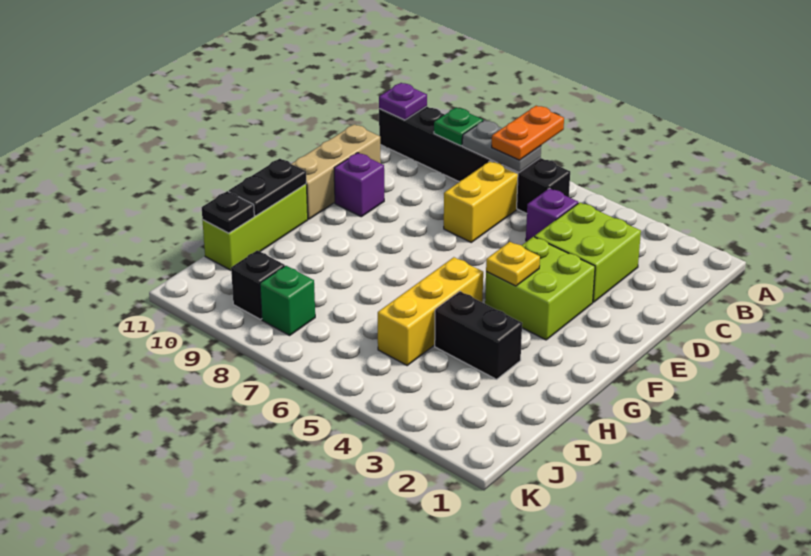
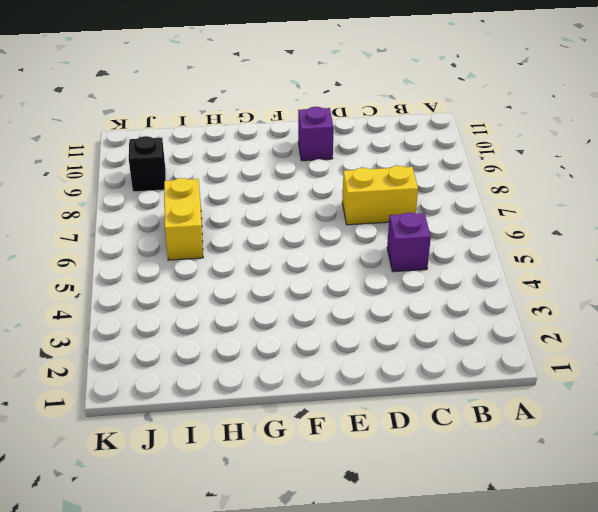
yellow brick I6:I7 level 1 -> none
none -> black brick B6:B11 level 1
none -> lime brick C3:D4 level 1
none -> tan brick D11:F11 level 1

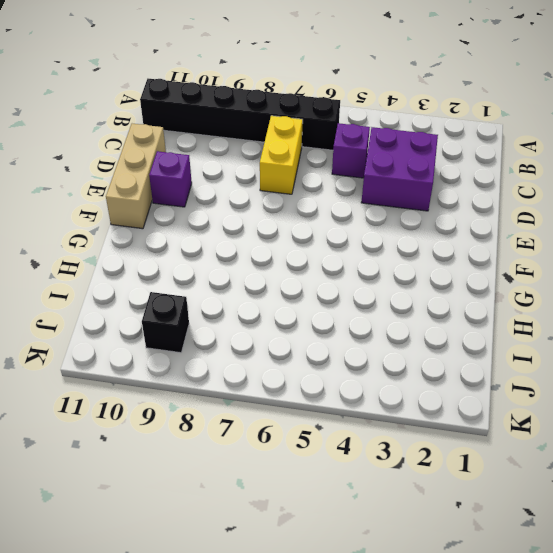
purple brick C3:D4 level 1 -> lime brick C3:D4 level 1
none -> lime brick E3:F4 level 1
none -> yellow brick G5:I5 level 1
none -> lime brick G11:I11 level 1

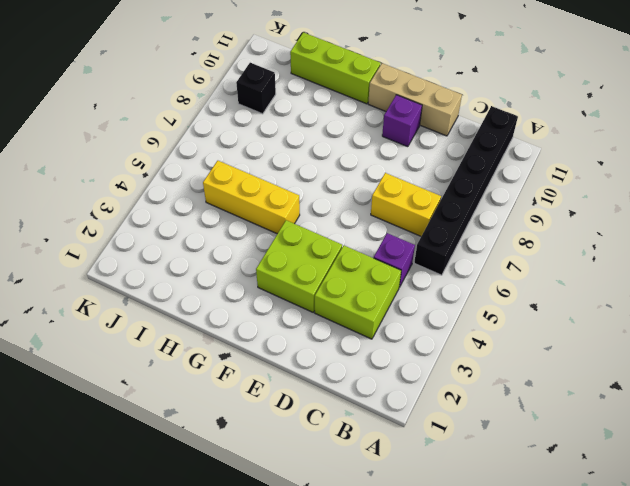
none -> black brick H3:H4 level 1
none -> green brick J8 level 1
none -> grey plate B7:B8 level 2

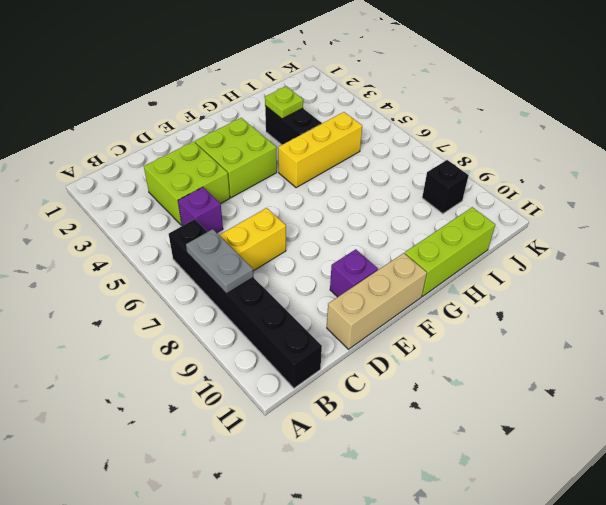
lime plate H3 level 2 -> none
none -> green brick J8 level 1
none -> green plate B9 level 2
none -> purple plate B11 level 2

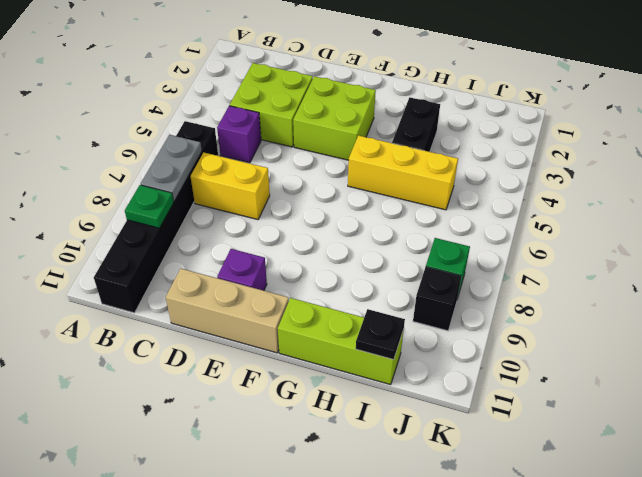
none -> purple plate B11 level 2
none -> yellow plate F4 level 2
none -> black plate G11:H11 level 2

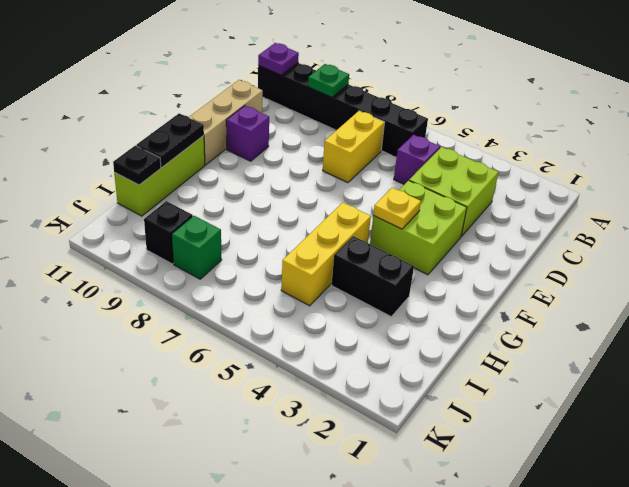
none -> grey plate B7:B8 level 2
none -> orange plate A7:B7 level 3

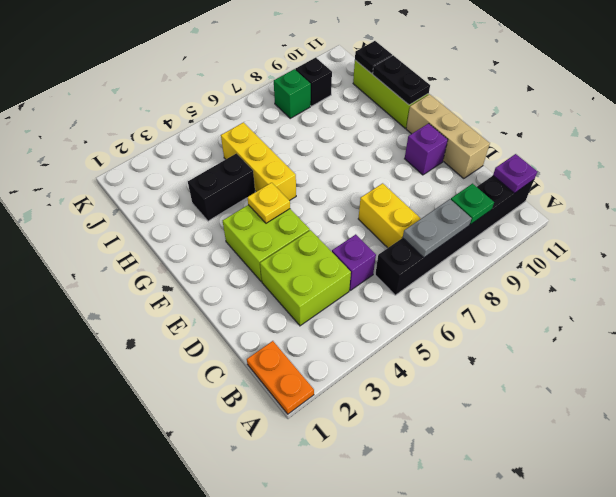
orange plate A1:B1 level 1 -> orange plate A7:B7 level 3

